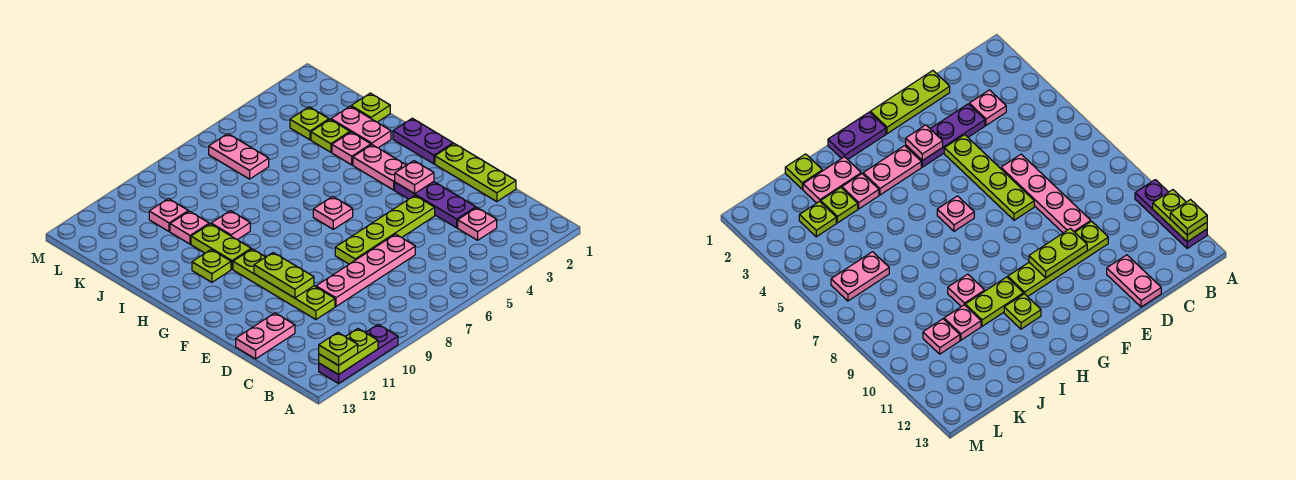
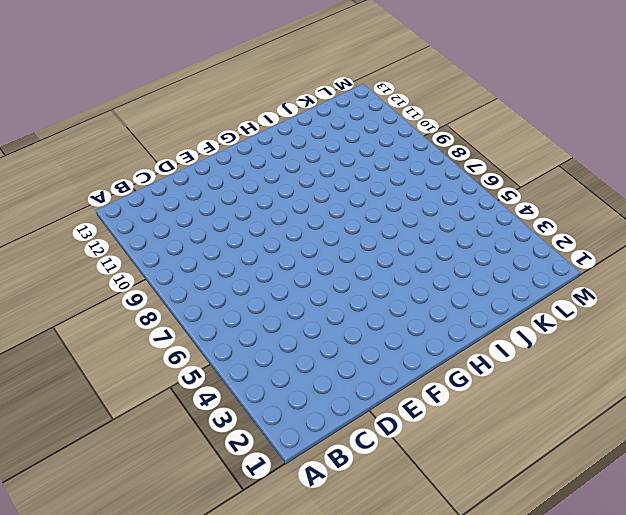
none -> purple plate A10:A12 level 1
none -> pink plate C3 level 1
none -> lime plate D1:F1 level 1

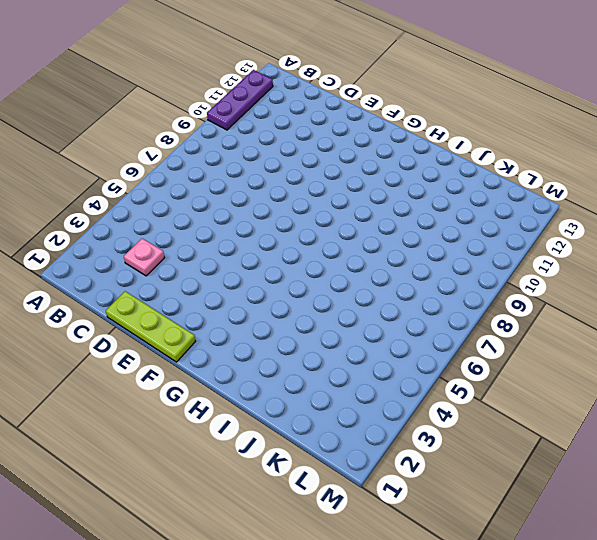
none -> purple plate D3:F3 level 1
none -> pink plate D6:D9 level 1
none -> lime plate D10:G10 level 1

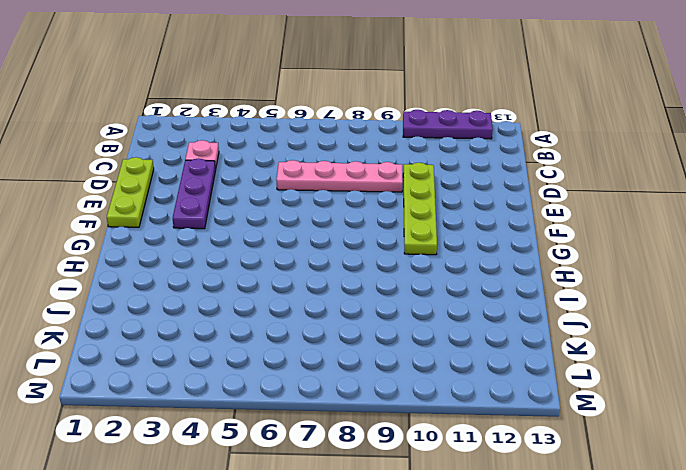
none -> pink plate D12:D13 level 1
none -> lime plate E4:E7 level 1
none -> purple plate G1:H1 level 1

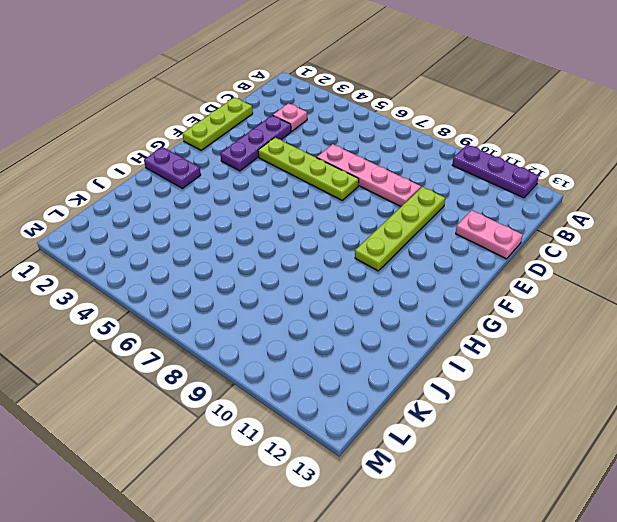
purple plate H1:H2 level 1 -> purple plate G1:H1 level 1
none -> pink plate G3:H3 level 1
none -> pink plate G6 level 1
none -> lime plate H10:I10 level 1

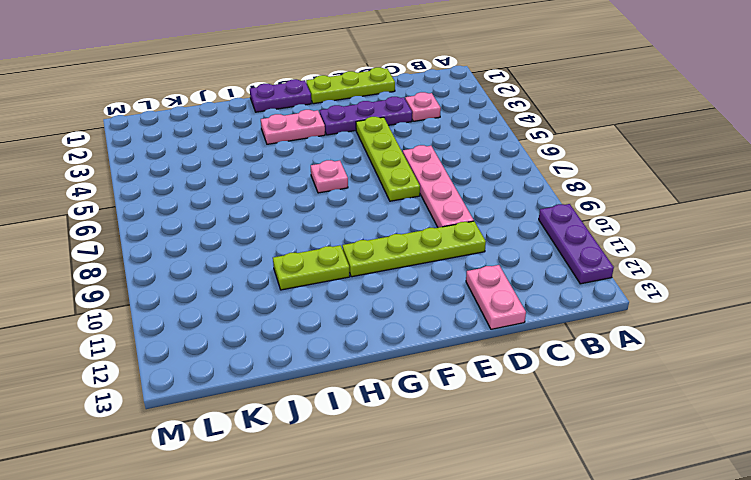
none -> lime plate H11 level 1
none -> pink plate I2:J2 level 1
none -> pink plate I3 level 1

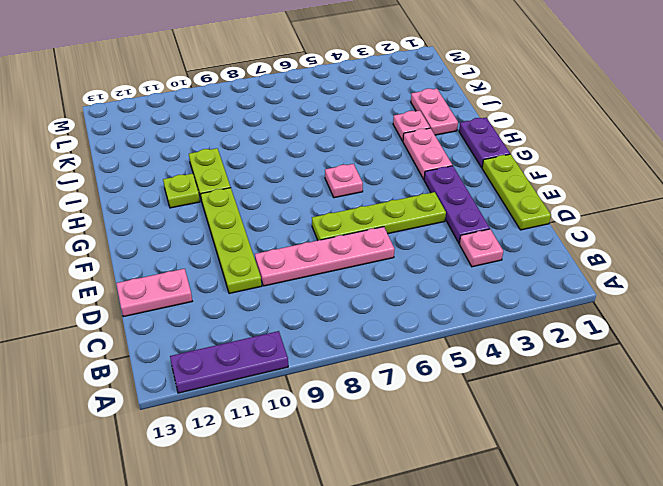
none -> pink plate I9 level 1
none -> lime plate J1 level 1
none -> lime plate J3 level 1

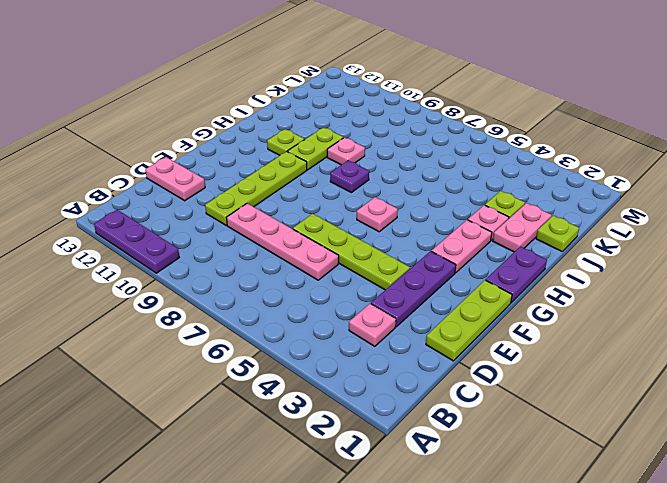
purple plate H8 level 1 -> none
none -> pink plate J10 level 1
none -> lime plate K3 level 1
none -> pink plate K6:L6 level 1

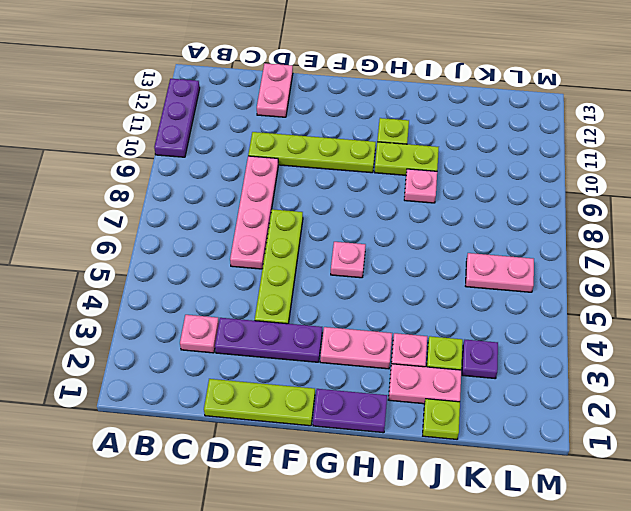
purple plate K3 level 1 -> lime plate K3 level 1
none -> pink plate J10 level 1
none -> pink plate K10 level 1
none -> lime plate A11:A12 level 2

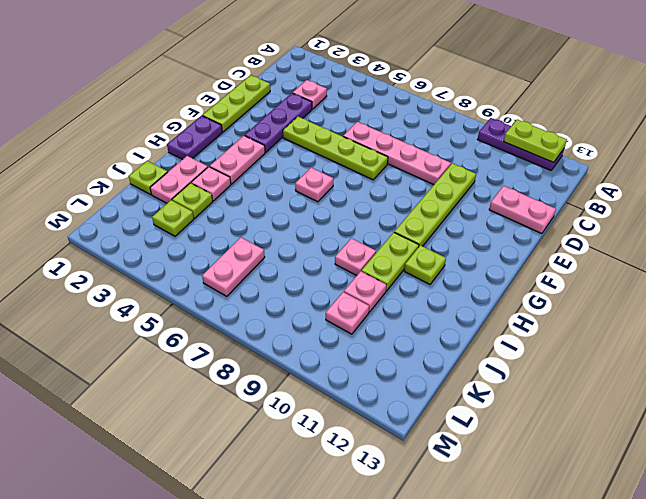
none -> lime plate E10:F10 level 2
none -> pink plate F3 level 2
none -> lime plate A12 level 3

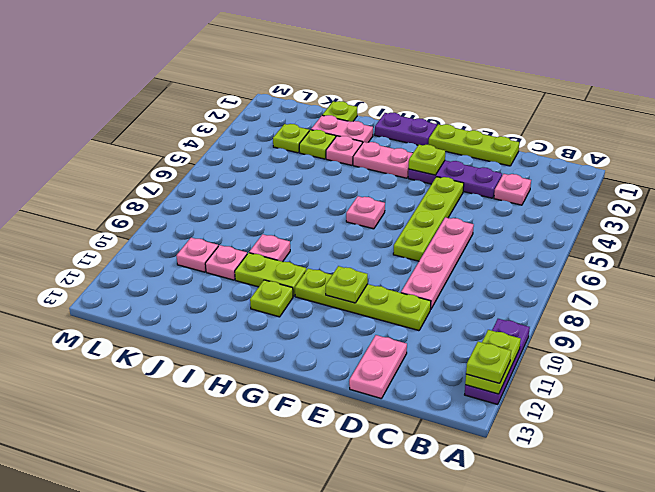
lime plate F3 level 2 -> pink plate F3 level 2
lime plate F10 level 2 -> lime plate E10:F10 level 2
none -> pink plate K6:L6 level 1

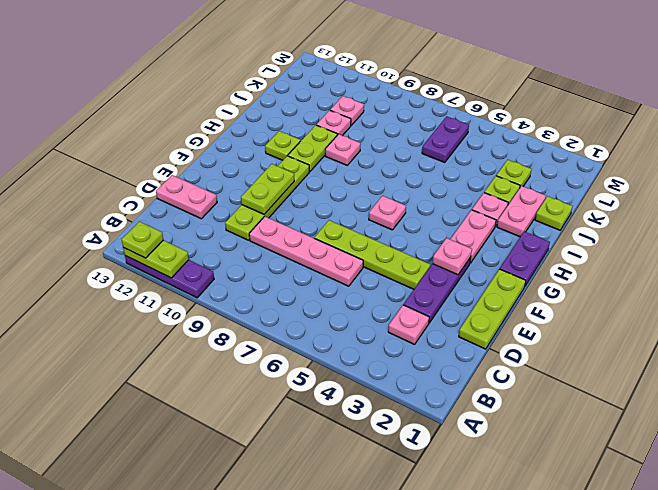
purple plate K6:L6 level 1 -> pink plate K6:L6 level 1

